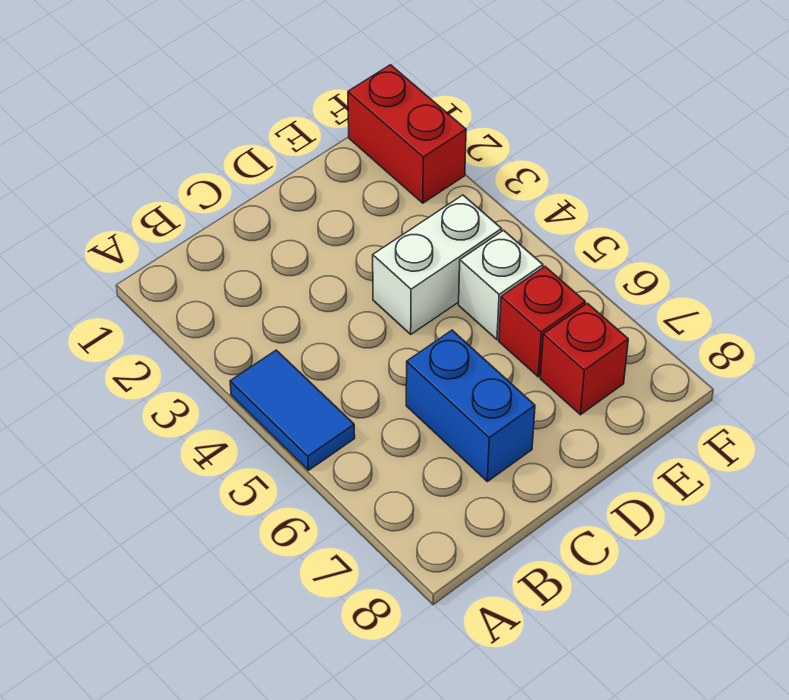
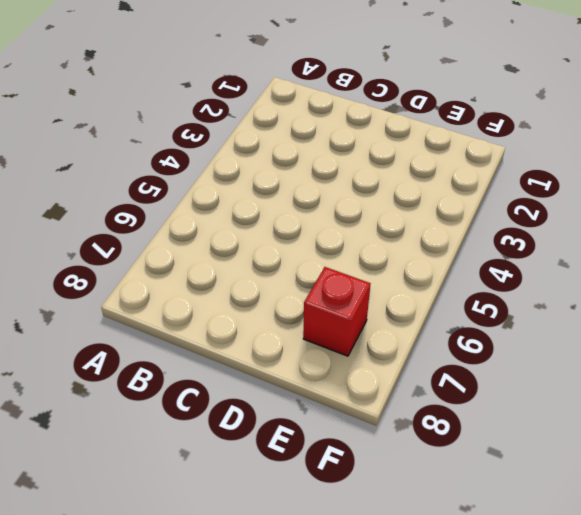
none -> blue tile A4:A5 level 1
none -> blue brick C6:C7 level 1

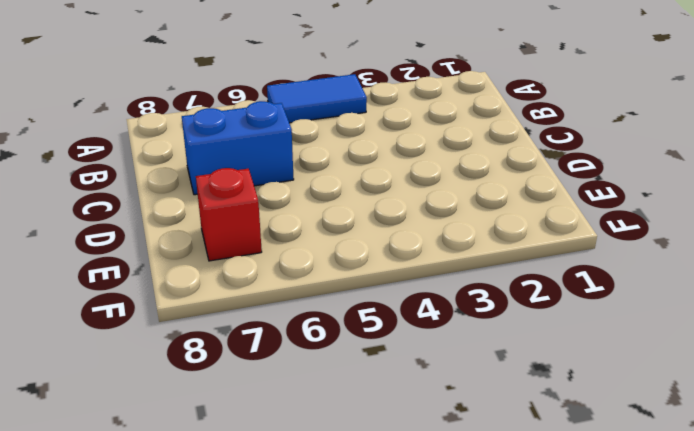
none -> white brick D4:E4 level 1
none -> white brick E5 level 1

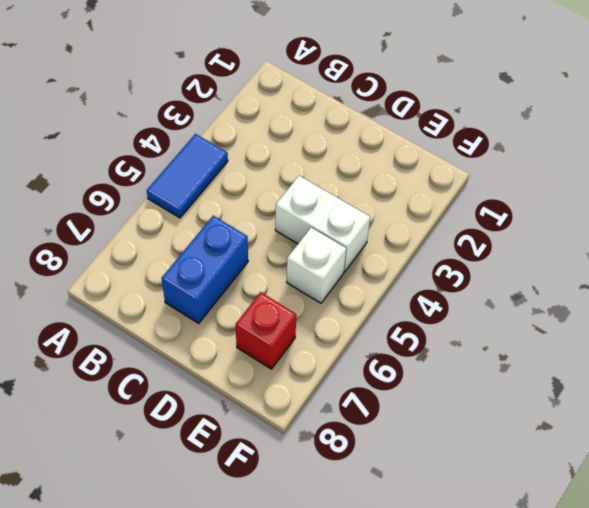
none -> red brick E6 level 1
none -> red brick F1:F2 level 1

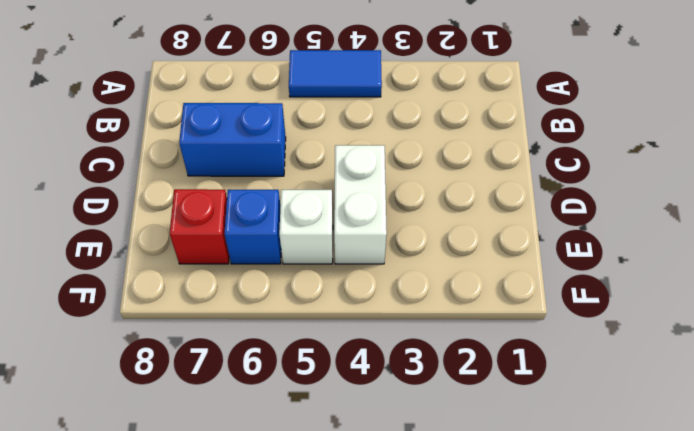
blue brick E6 level 1 -> red brick E6 level 1
none -> red brick F1:F2 level 1

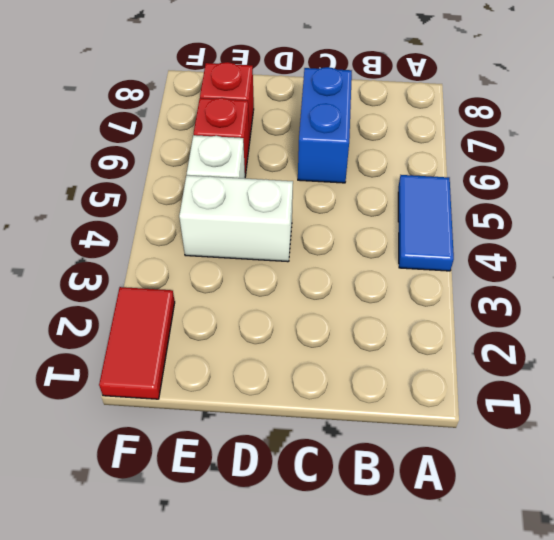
red tile F1:F2 level 1 -> red brick F1:F2 level 1

